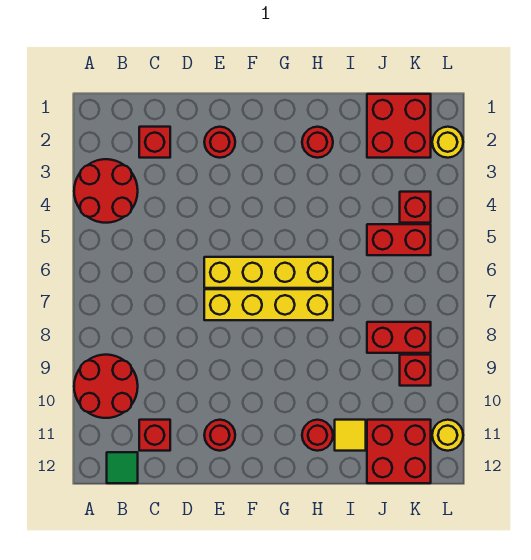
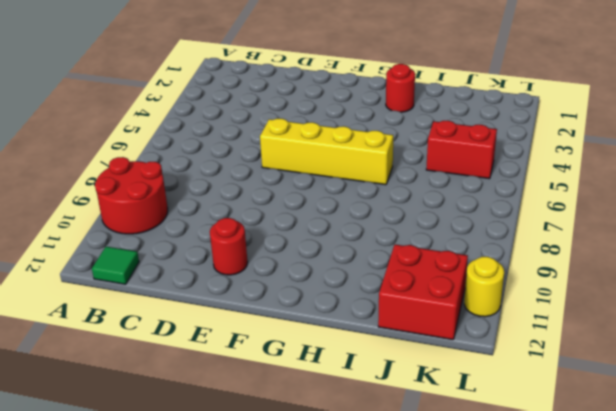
none -> red round brick A3:B4 level 1
none -> red brick C2 level 1
none -> red brick C11 level 1

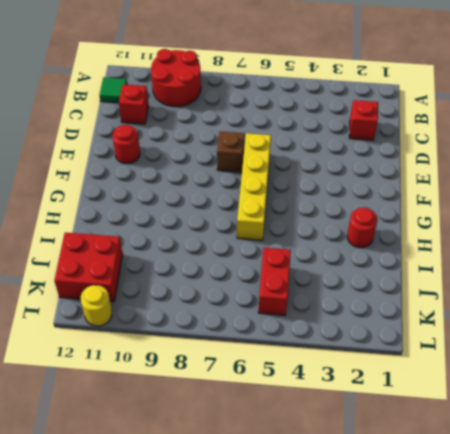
brown brick E7 level 1 -> yellow brick E7:H7 level 1
none -> red round brick A3:B4 level 1
none -> red round brick E2 level 1
none -> red round brick H11 level 1

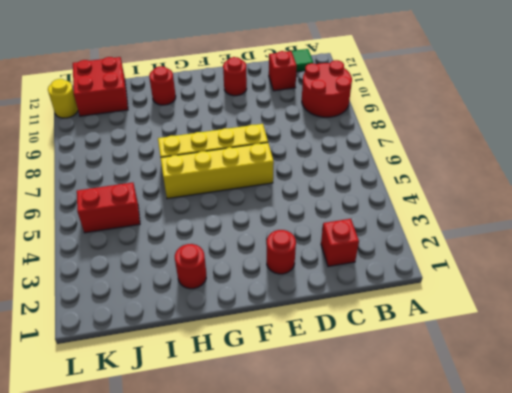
none -> red round brick A3:B4 level 1
none -> yellow tile I11 level 1
none -> red brick J1:K2 level 1

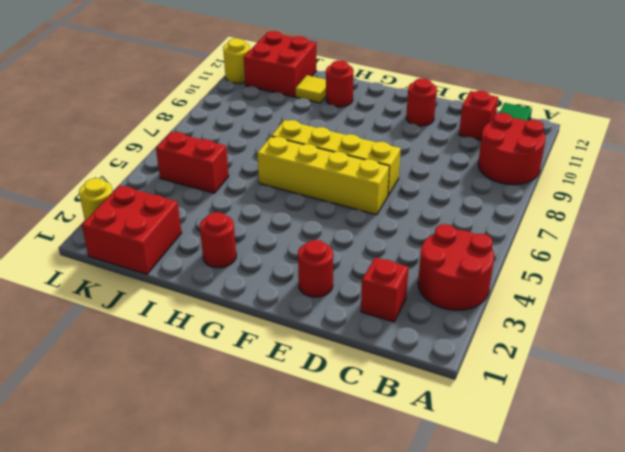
none -> red brick J8:K8 level 1
none -> red brick K4 level 1
none -> red brick K9 level 1

